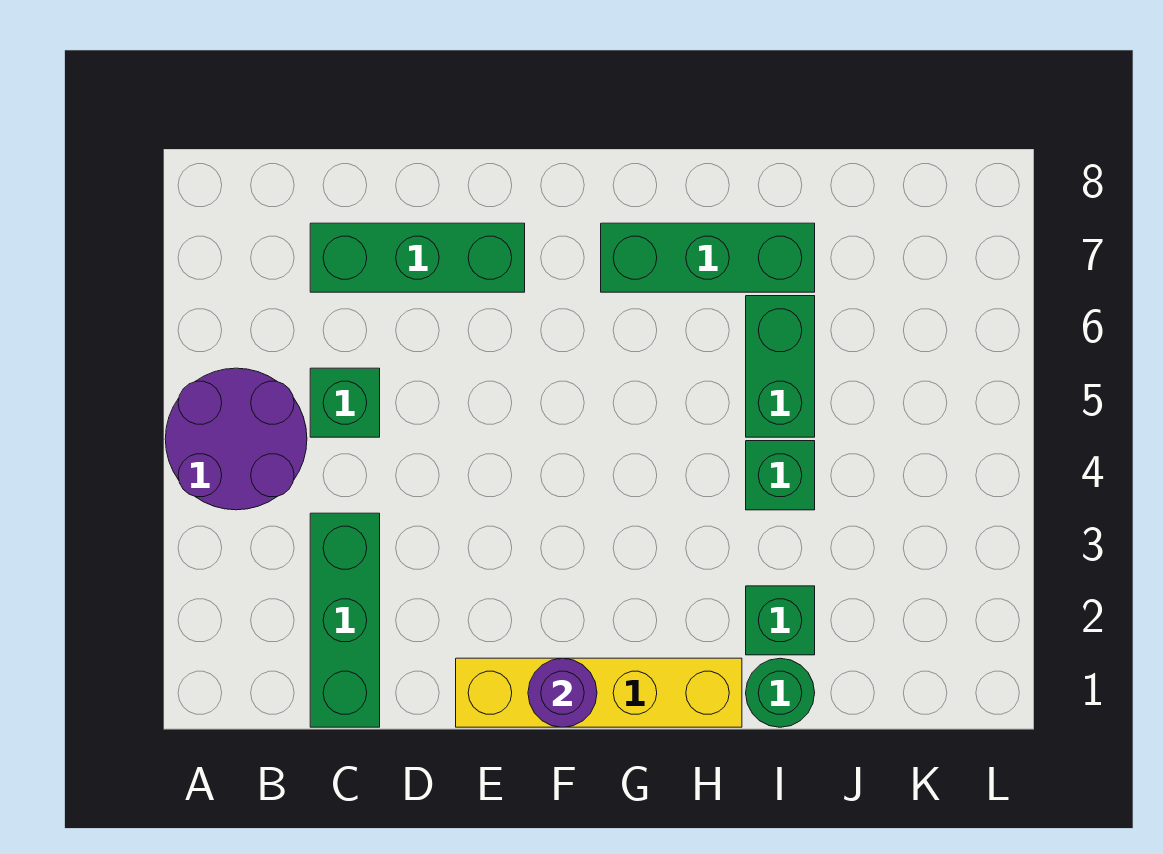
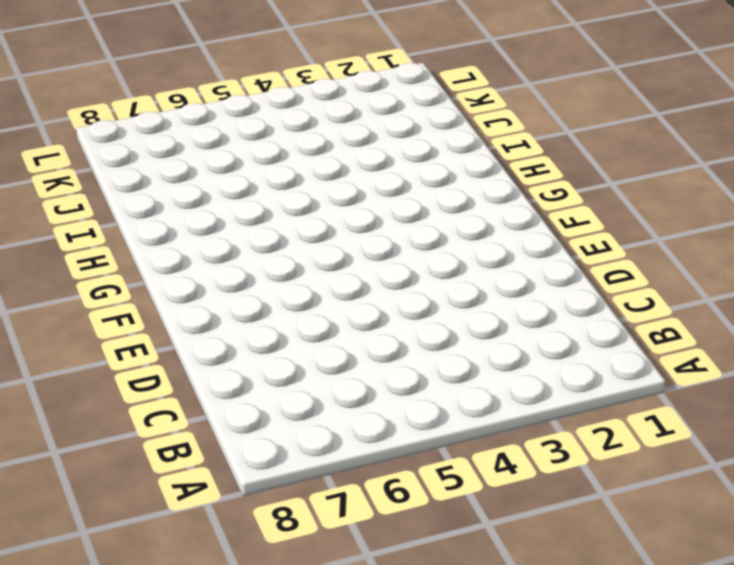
none -> purple round brick A4:B5 level 1
none -> green brick C1:C3 level 1

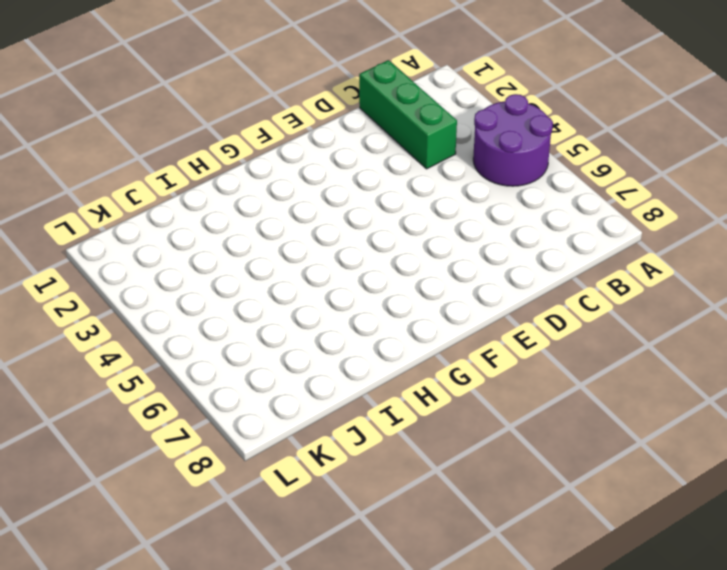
none -> green brick C5 level 1
none -> green brick C7:E7 level 1

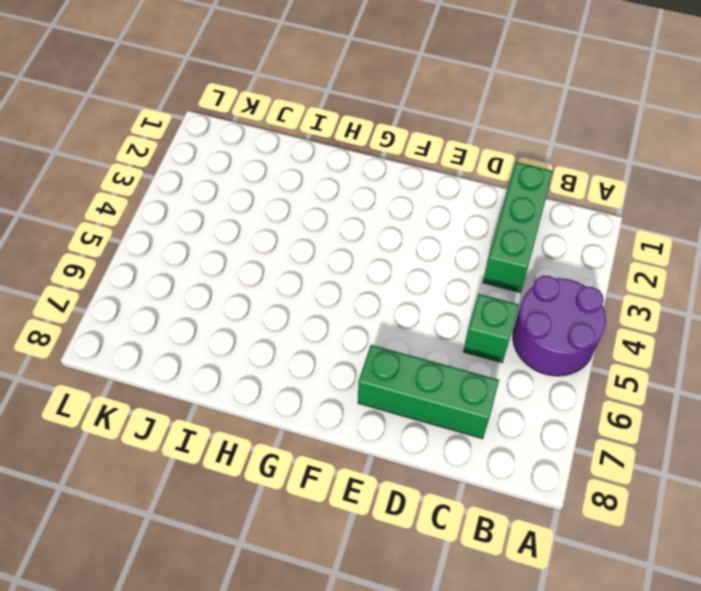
none -> yellow brick E1:H1 level 1
none -> green brick G7:I7 level 1

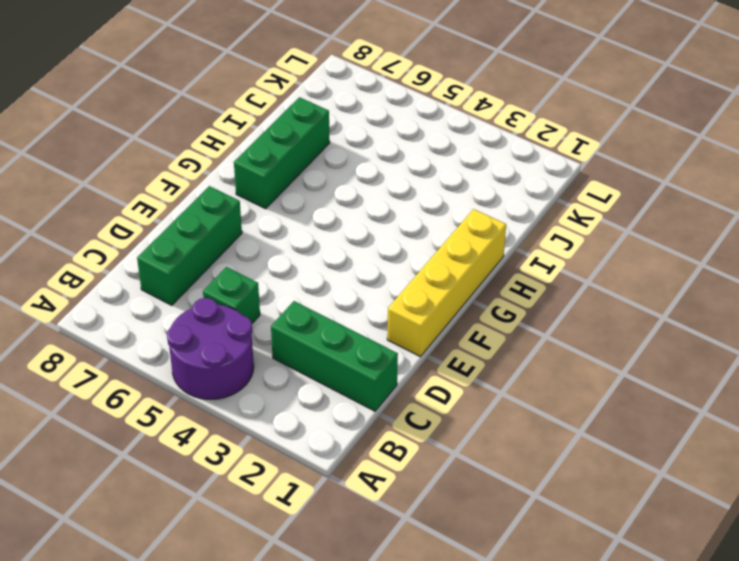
none -> green round brick I1 level 1
none -> green brick I2 level 1

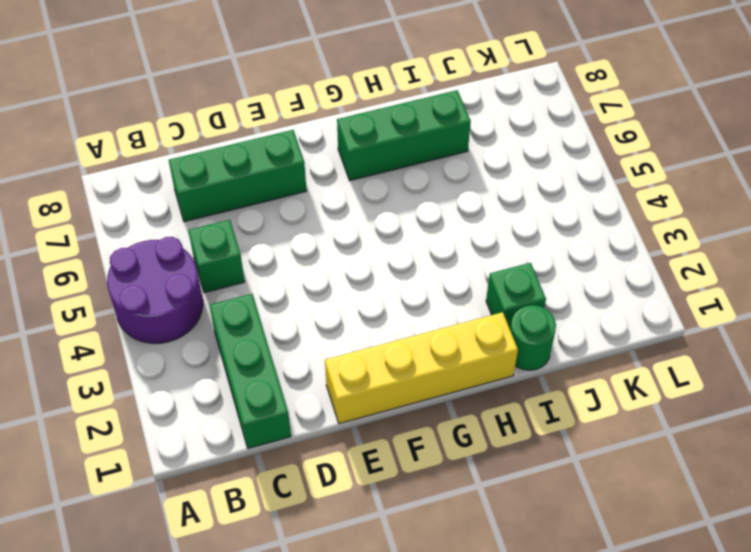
none -> green brick I4 level 1
none -> green brick I5:I6 level 1

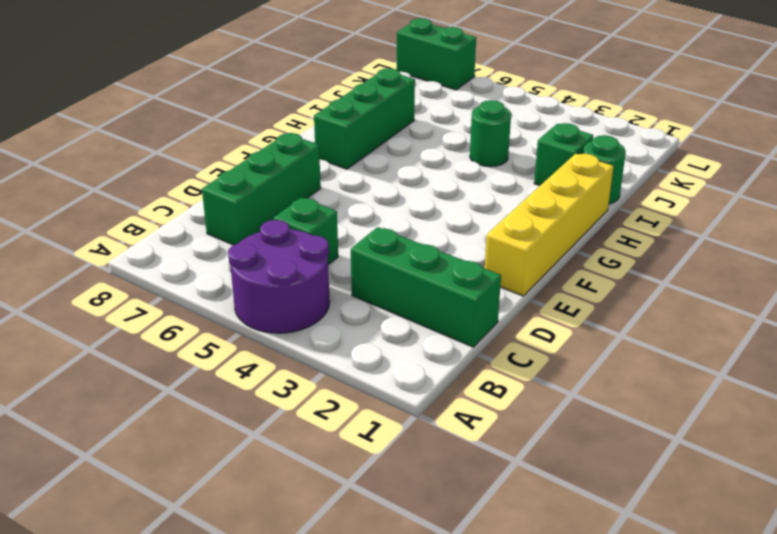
green round brick I4 level 1 -> green brick I4 level 1
green brick L7:L8 level 1 -> green brick I5:I6 level 1
none -> purple round brick F1 level 2

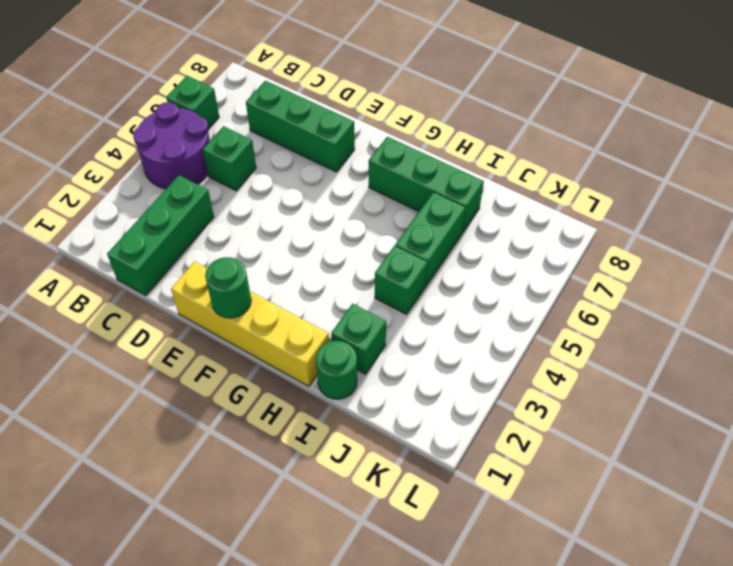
green brick A6 level 1 -> none
green round brick F1 level 2 -> purple round brick F1 level 2

